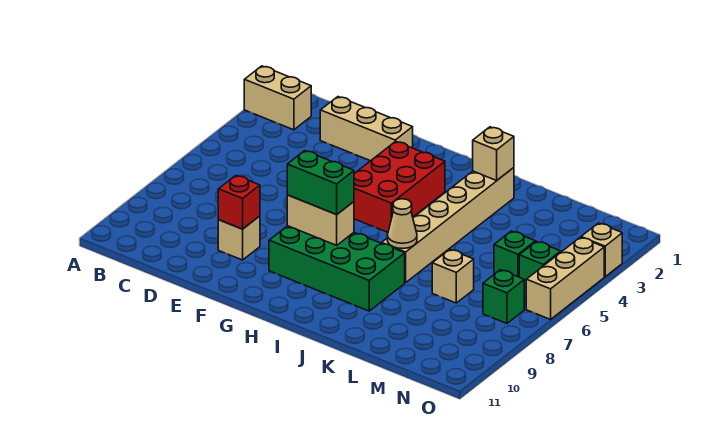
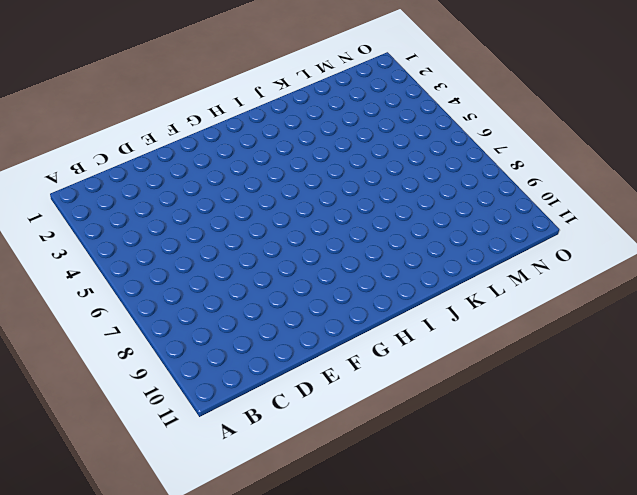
none -> tan brick A2:B2 level 1
none -> tan brick D2:F2 level 1
none -> tan brick E9 level 1

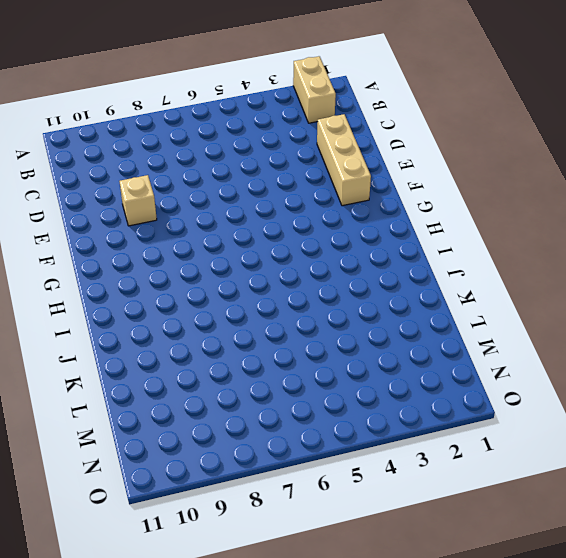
none -> red brick G3:H5 level 1
none -> green brick G8:J9 level 1
none -> tan brick J2:J7 level 1

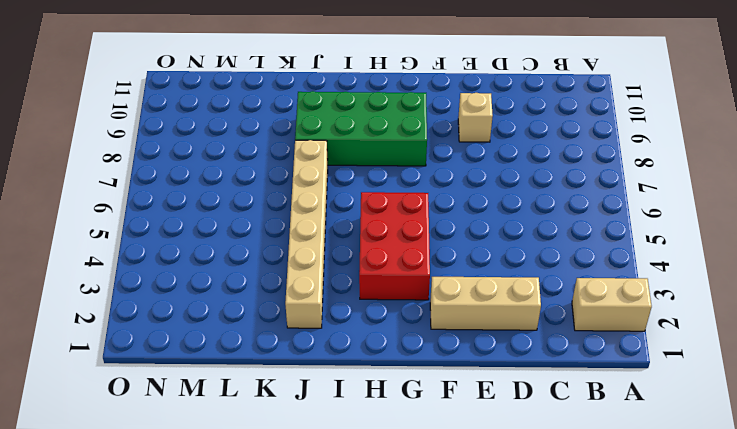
none -> tan brick L7 level 1
none -> green brick M5 level 1
none -> green brick N5 level 1

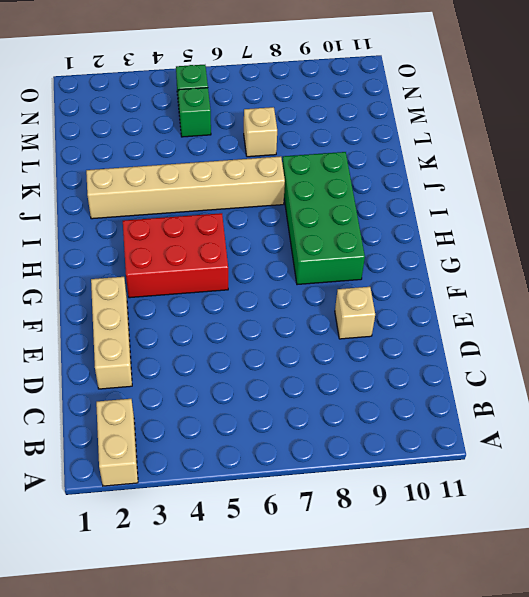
none -> green brick N7 level 1
none -> tan brick O3 level 1
none -> tan brick O4:O6 level 1

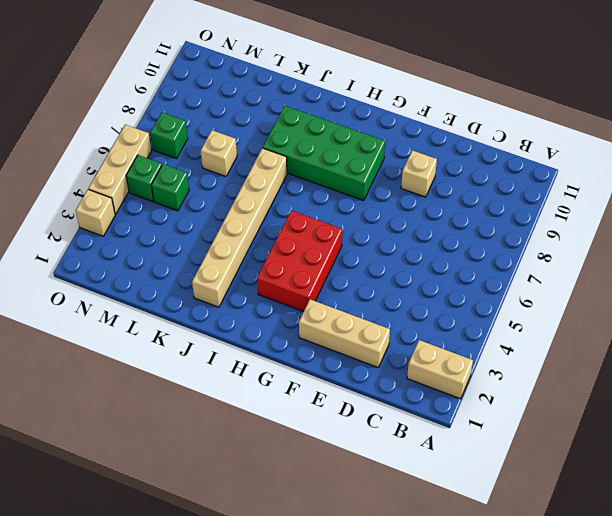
none -> red brick E9 level 2
none -> tan brick G8:H8 level 2
none -> tan brick J2 level 2

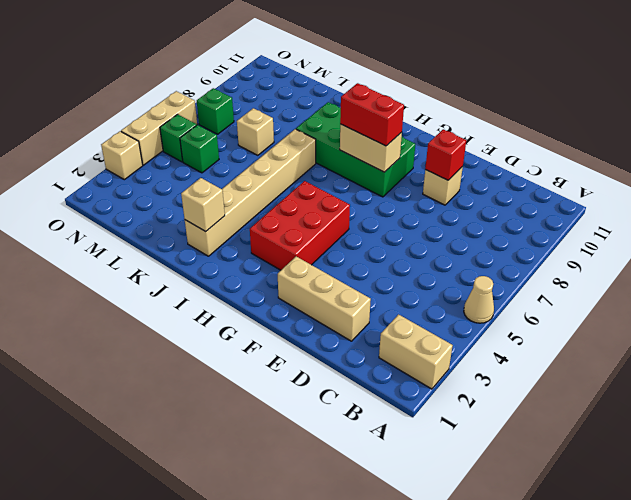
tan cone A5 level 1 -> tan cone J7 level 2
red brick G8:H8 level 3 -> green brick G8:H8 level 3

